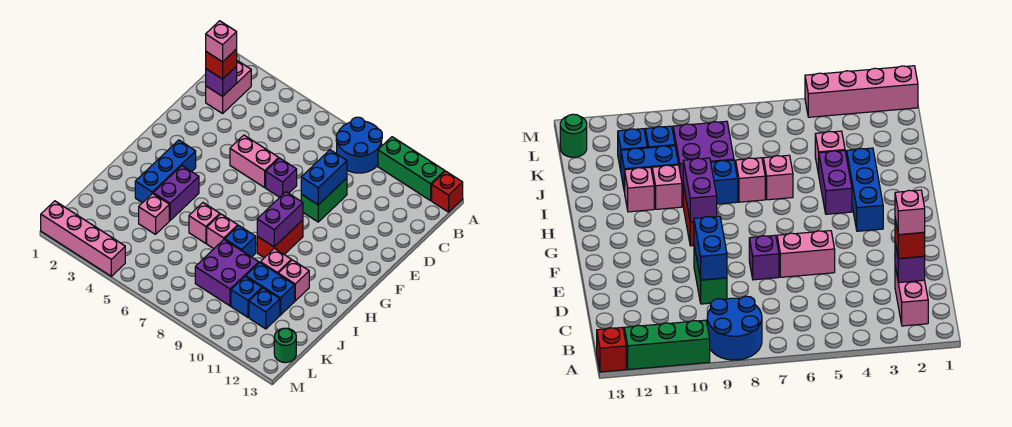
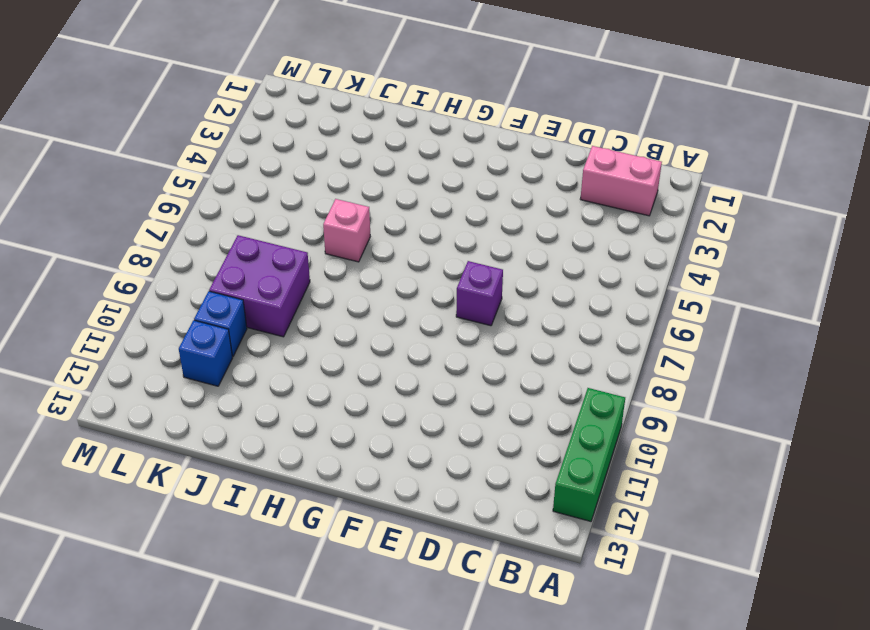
none -> blue round brick A8:B9 level 1
none -> red brick A13 level 1
none -> green brick D9:E9 level 1

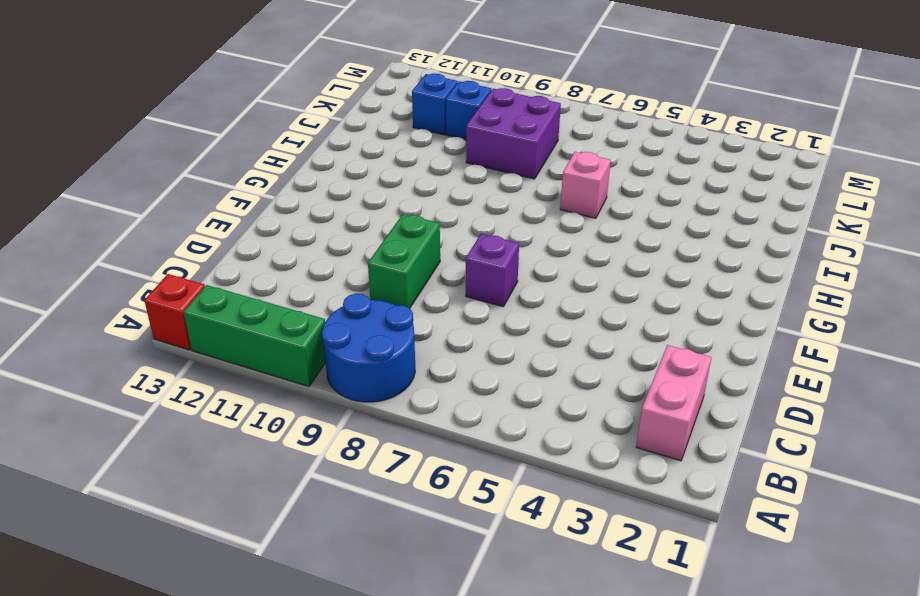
none -> pink brick E5:E6 level 1
none -> blue brick G3:I3 level 1
none -> red brick G9:H9 level 1

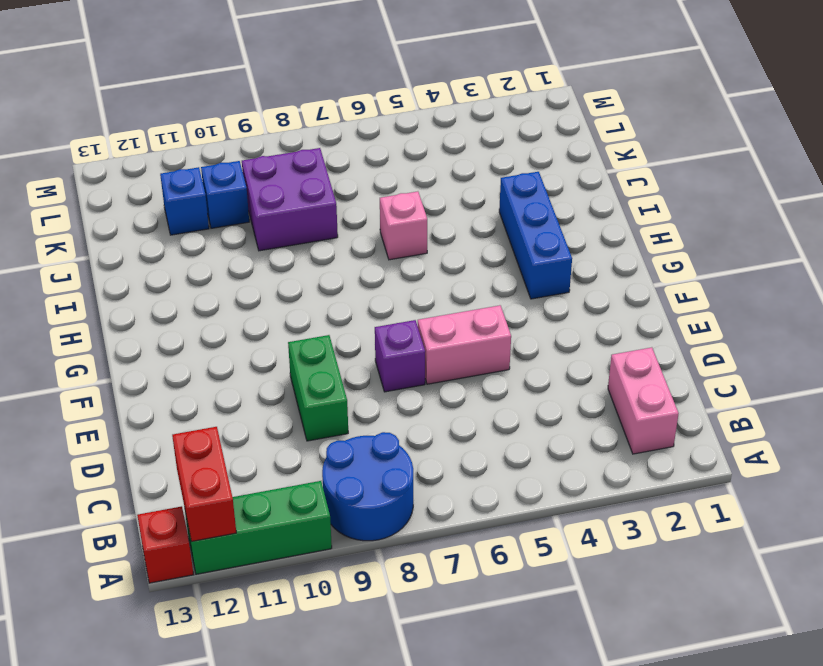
red brick A12:B12 level 2 -> red brick G9:H9 level 1
none -> purple brick H4:I4 level 1
none -> pink brick I7 level 1
none -> blue brick I8 level 1

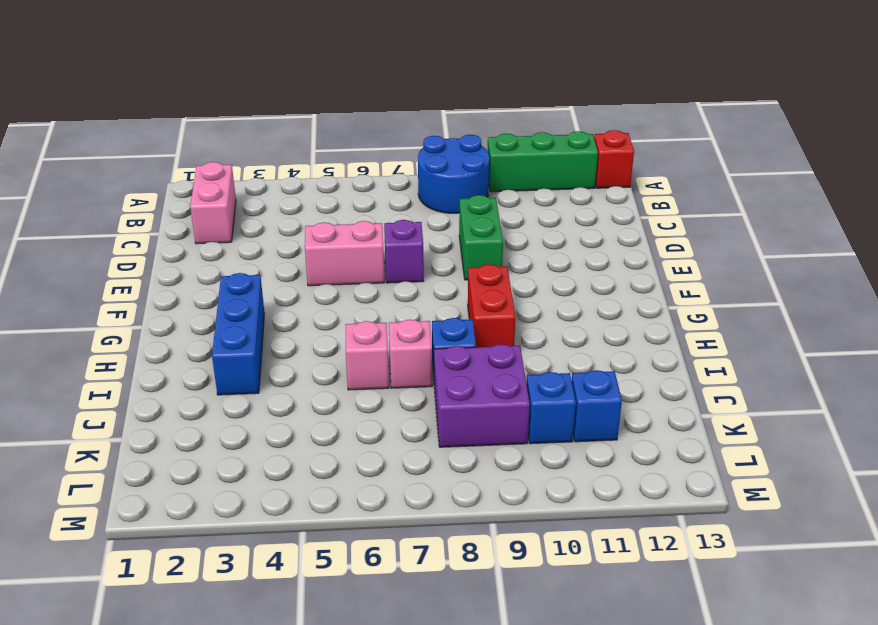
none -> purple brick H4:I4 level 1
none -> pink brick I10 level 1
none -> pink brick I11 level 1

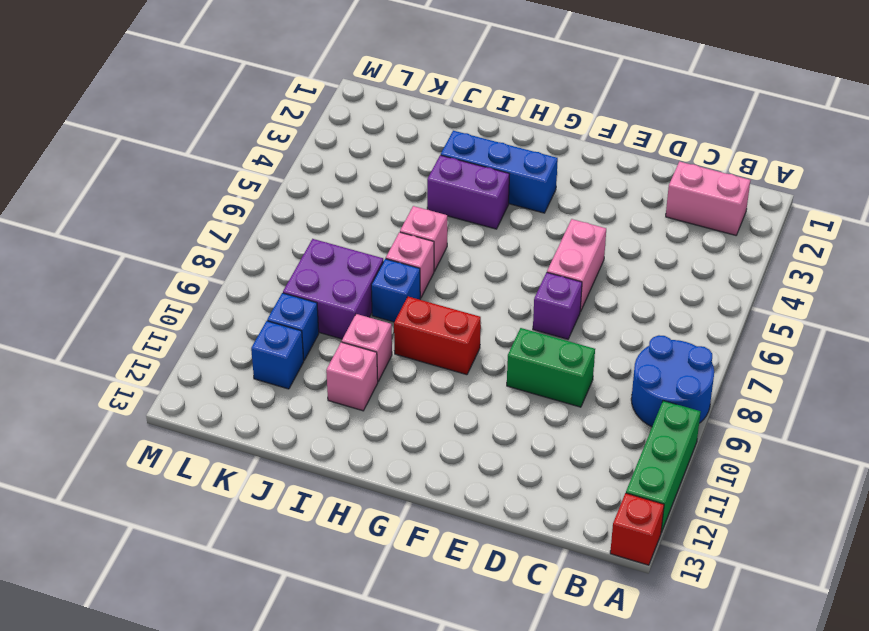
none -> pink brick J4 level 1
none -> blue brick J10:J11 level 1
none -> green round brick L13 level 1

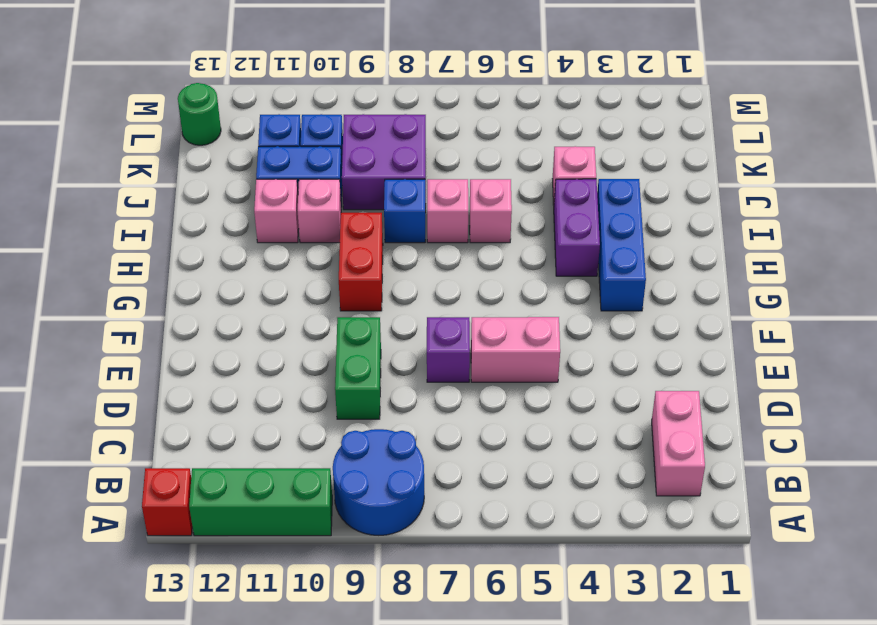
none -> pink brick M1:M4 level 1
none -> purple brick C2 level 2
none -> blue brick D9:E9 level 2

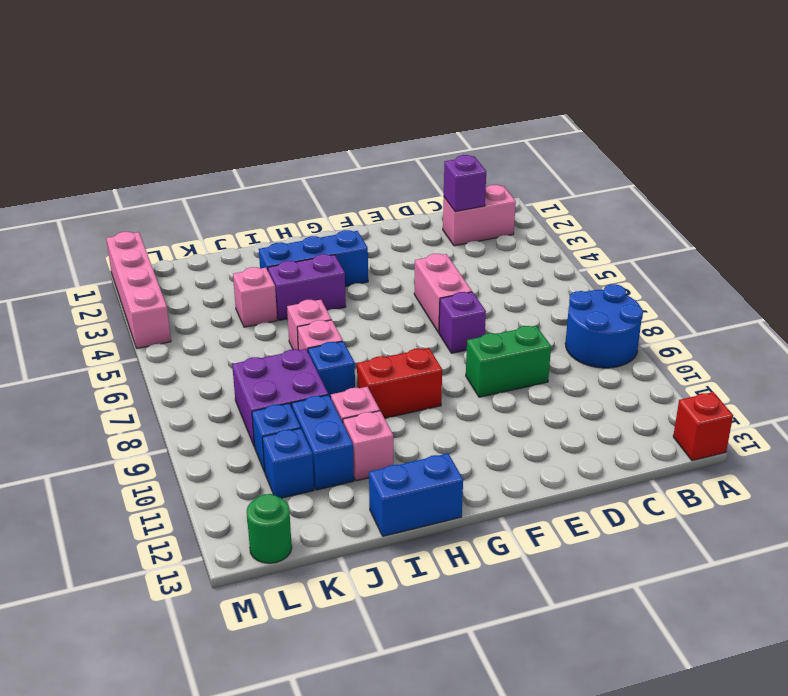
blue brick H13:I13 level 1 -> blue brick D9:E9 level 2
none -> green brick A10:A12 level 1
none -> purple brick G9:H9 level 2
none -> red brick C2 level 3

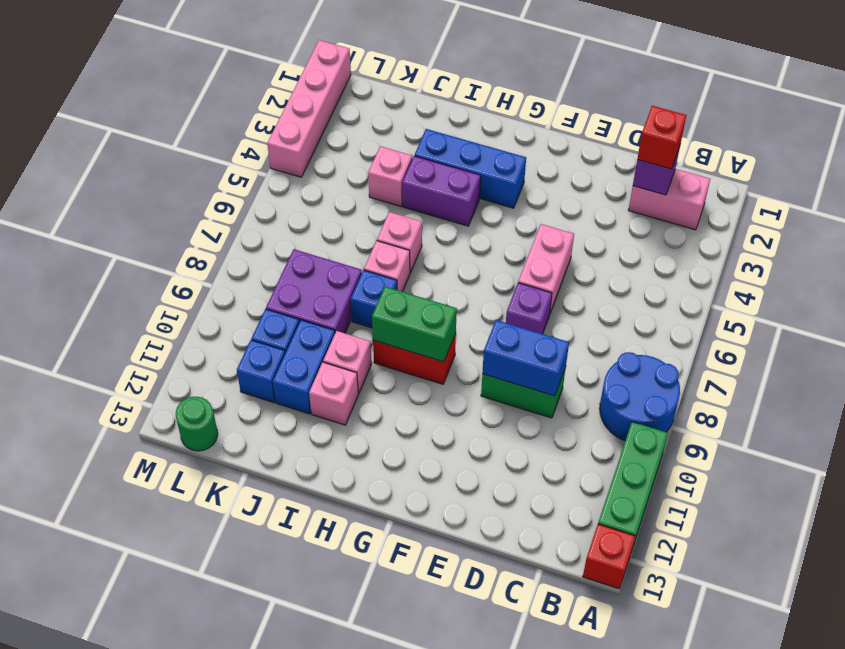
green brick G9:H9 level 2 -> purple brick G9:H9 level 2
none -> pink brick C2 level 4

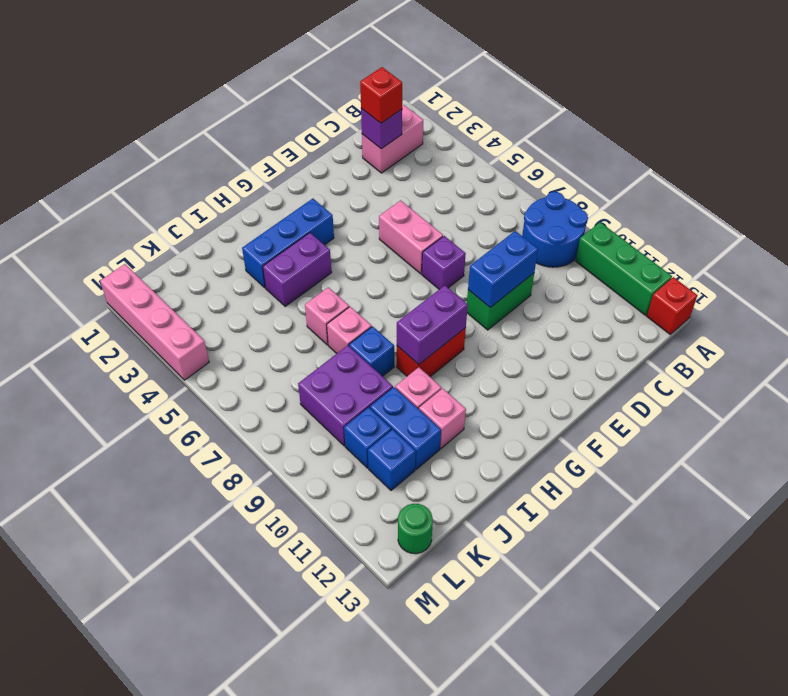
none -> pink brick J4 level 1
none -> pink brick C2 level 4

